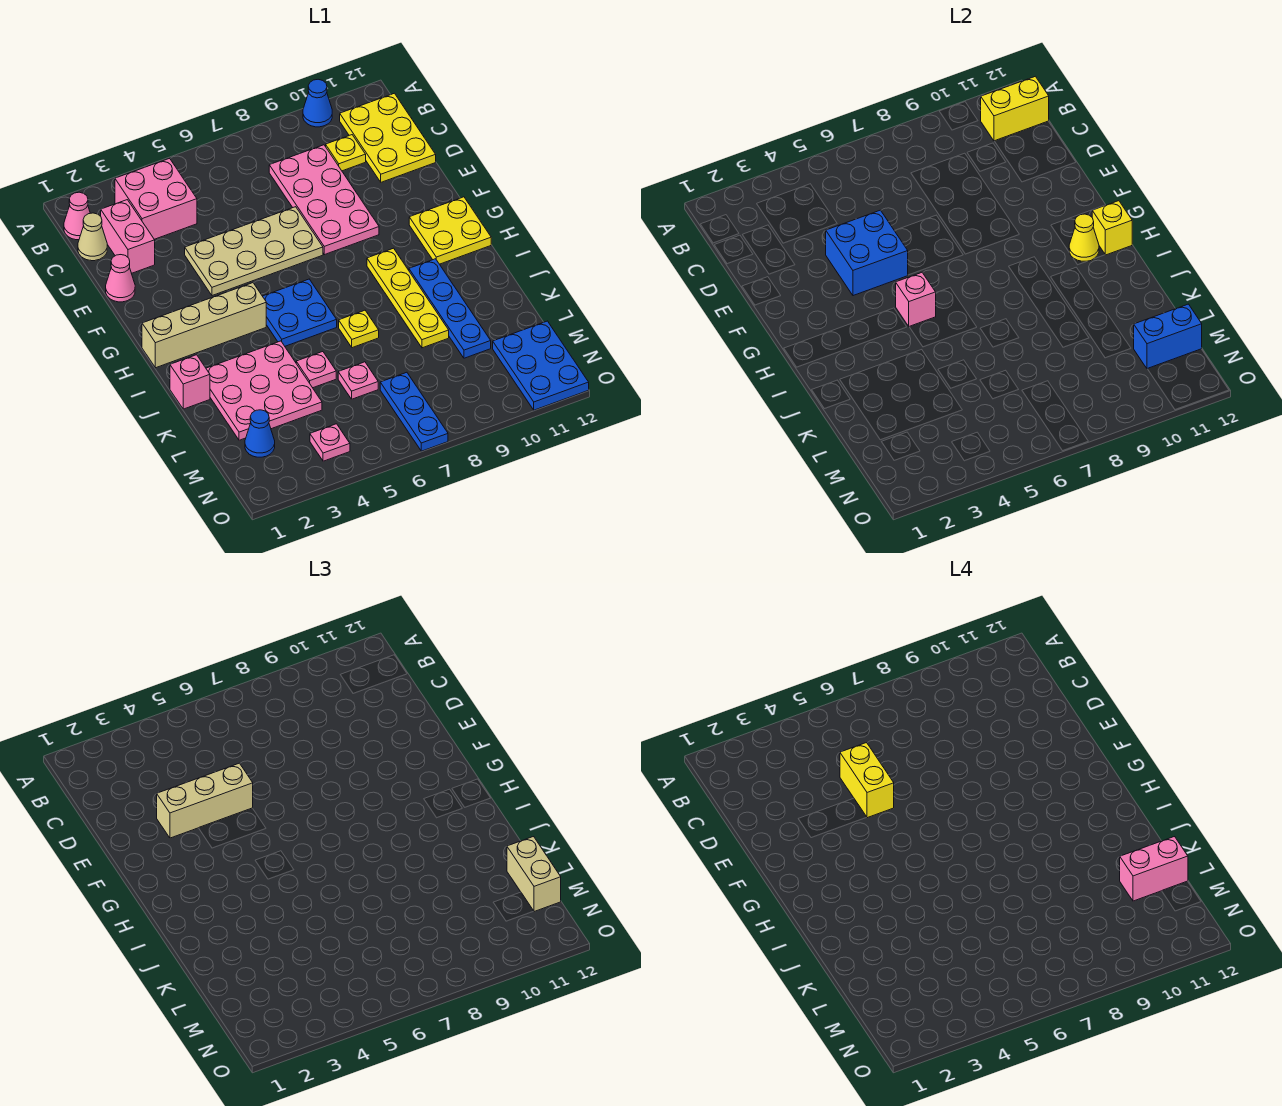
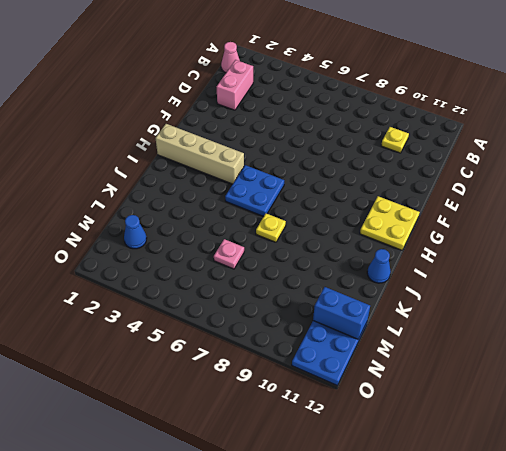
blue cone J12 level 1 -> blue cone A10 level 1
none -> pink brick B3:C4 level 1
none -> yellow plate B11:D12 level 1
none -> tan cone C1 level 1
none -> pink plate C8:F9 level 1

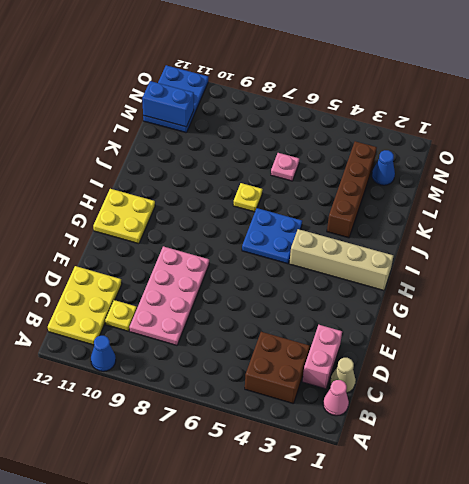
brown brick B3:C4 level 1 -> pink brick B3:C4 level 1
brown brick J3:M3 level 1 -> pink plate J2:L4 level 1
none -> pink cone E1 level 1
none -> tan plate E4:F7 level 1
none -> yellow plate H9:K9 level 1
none -> blue plate I10:L10 level 1

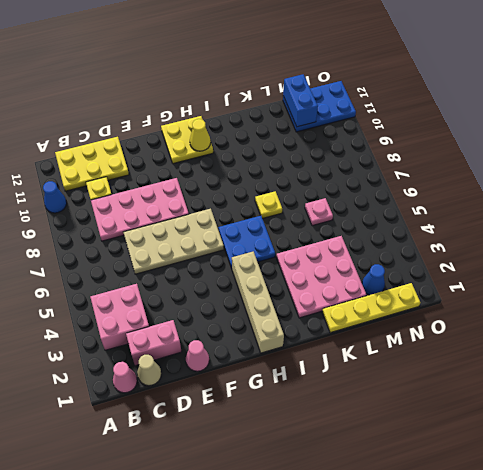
tan plate D6:G7 level 1 -> tan plate E4:F7 level 1
yellow plate K1:N1 level 1 -> yellow plate H9:K9 level 1
none -> blue plate I10:L10 level 1
none -> pink brick J1 level 1
none -> pink plate K5 level 1
none -> blue plate M7:O7 level 1

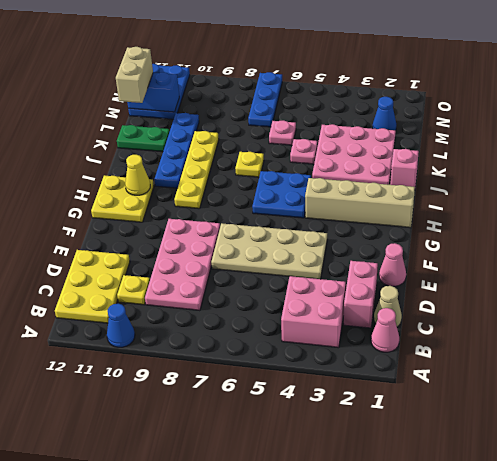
green plate K11:K12 level 1 -> none
none -> pink plate N4 level 1
none -> yellow brick B11:B12 level 2
none -> blue brick E4:F5 level 2
none -> pink brick H5 level 2

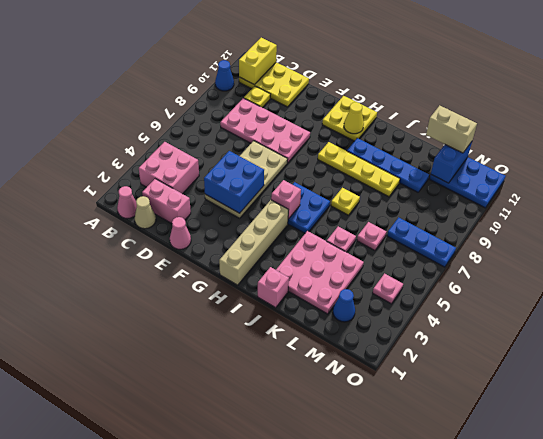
none -> yellow brick H12 level 2
none -> tan brick E3:E5 level 3
none -> yellow brick D5:E5 level 4
none -> pink brick L11:L12 level 4

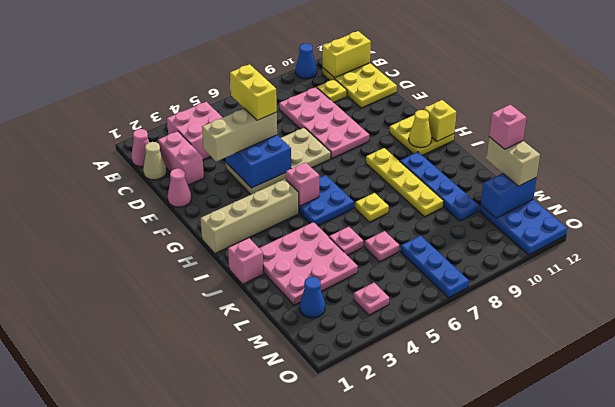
pink brick L12 level 4 -> pink brick L11:L12 level 4

